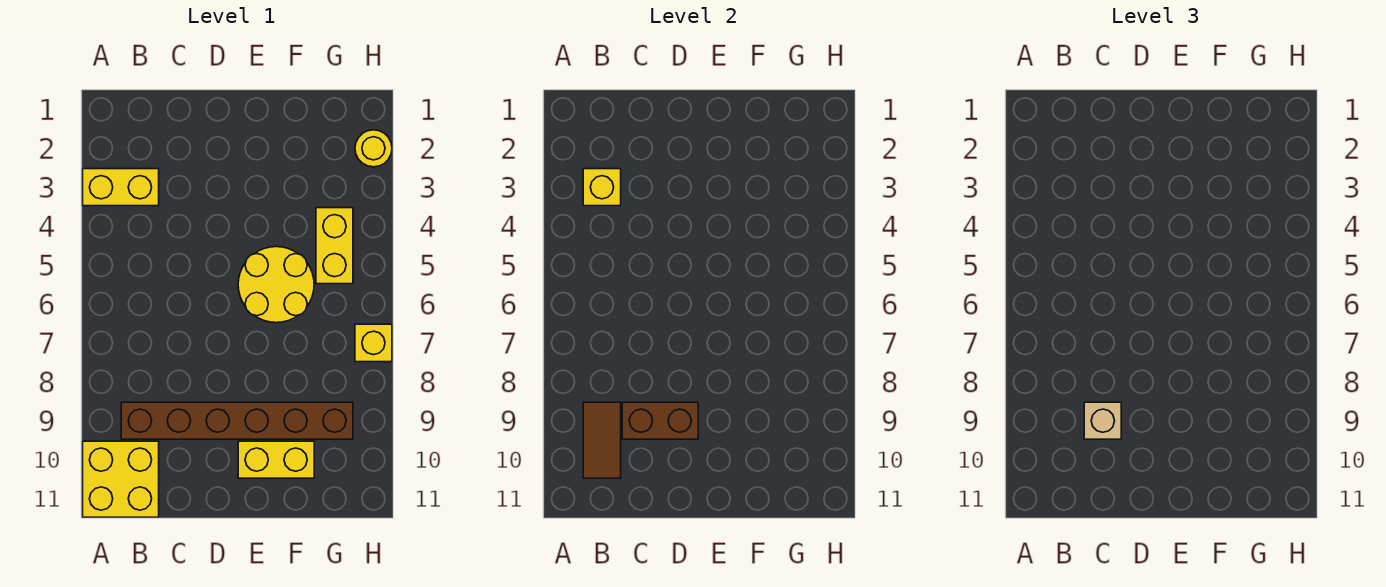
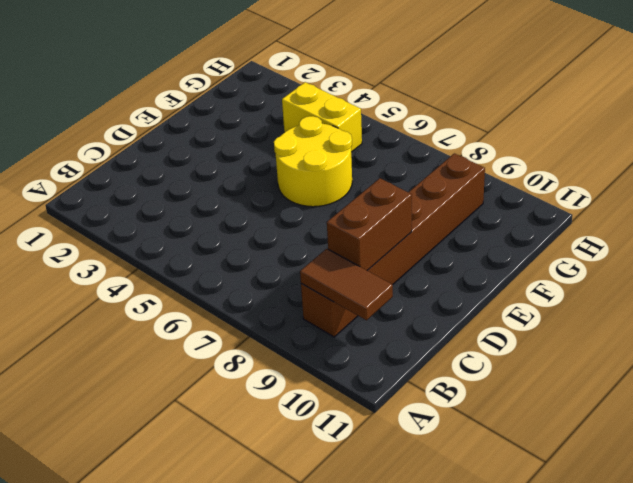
none -> yellow brick A3:B3 level 1
none -> yellow brick A10:B11 level 1
none -> yellow brick E10:F10 level 1

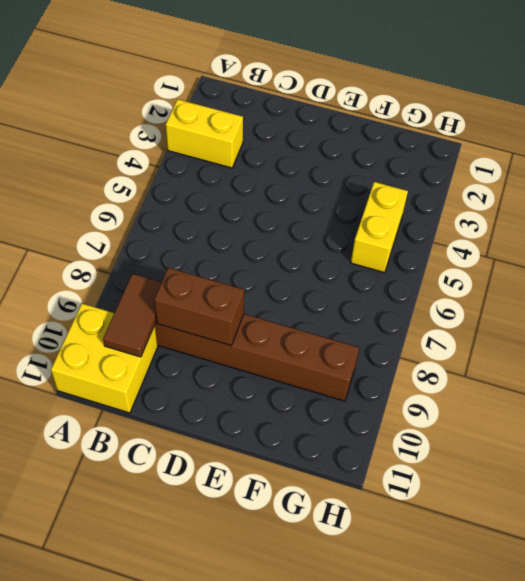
none -> yellow round brick E5:F6 level 1
none -> yellow brick E10:F10 level 1
none -> yellow round brick H2 level 1

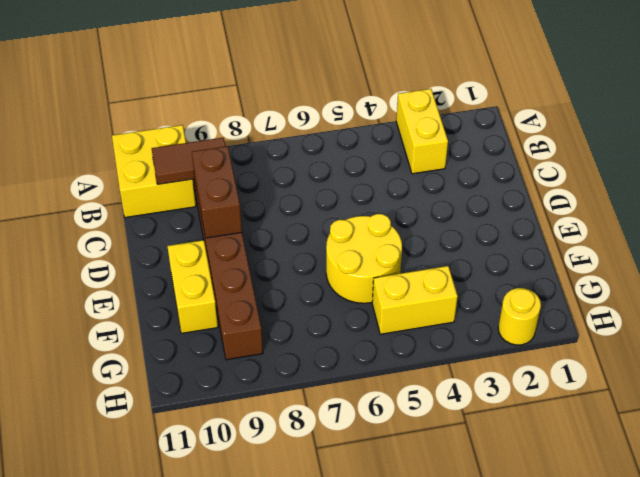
none -> yellow brick H7 level 1
none -> yellow brick B3 level 2
none -> tan brick C9 level 3

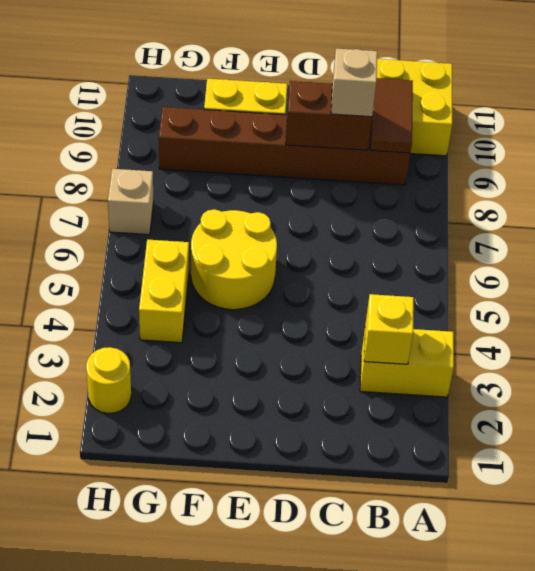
tan brick H7 level 1 -> yellow brick H7 level 1

